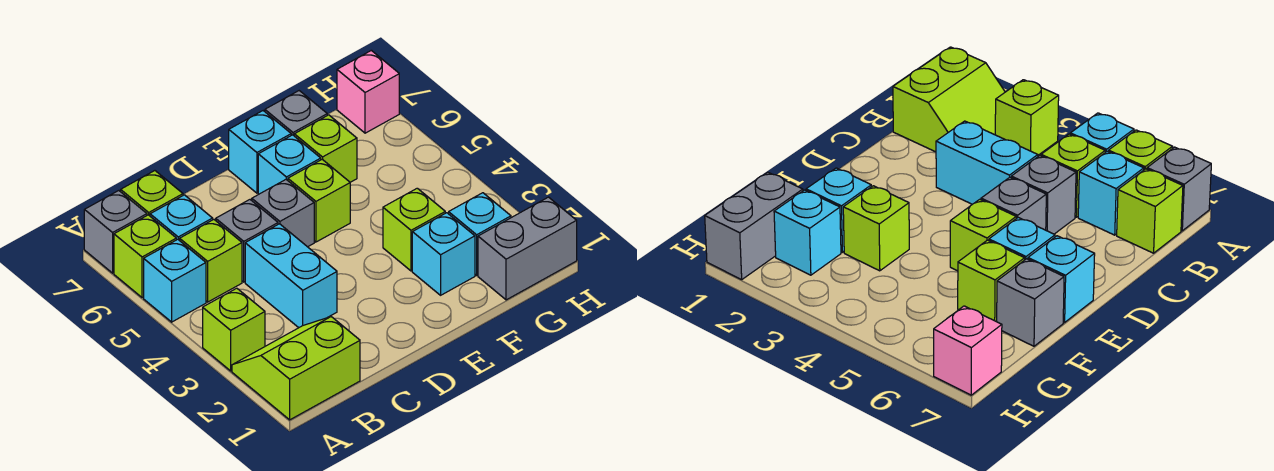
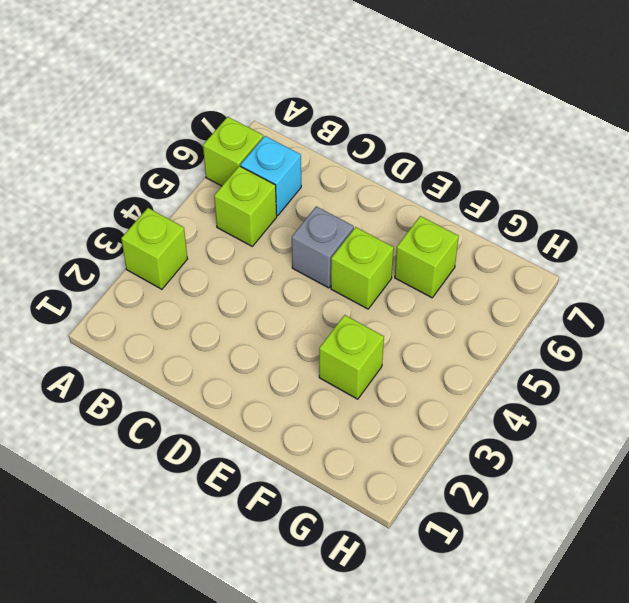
none -> lime slope A1:B2 level 1 top 1
none -> cyan brick A5 level 1
none -> grey brick A7 level 1

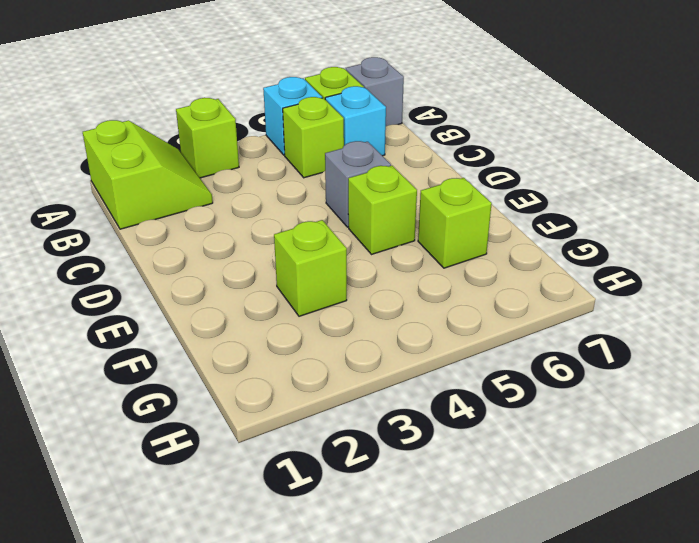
none -> lime brick B7 level 1
none -> cyan brick C3:C4 level 1
none -> grey brick C5 level 1

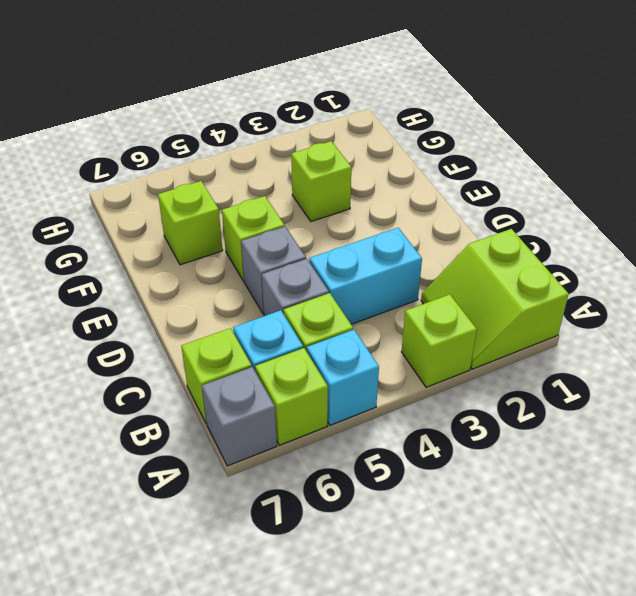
none -> cyan brick E6 level 1
none -> cyan brick E7 level 1
none -> cyan brick F2 level 1

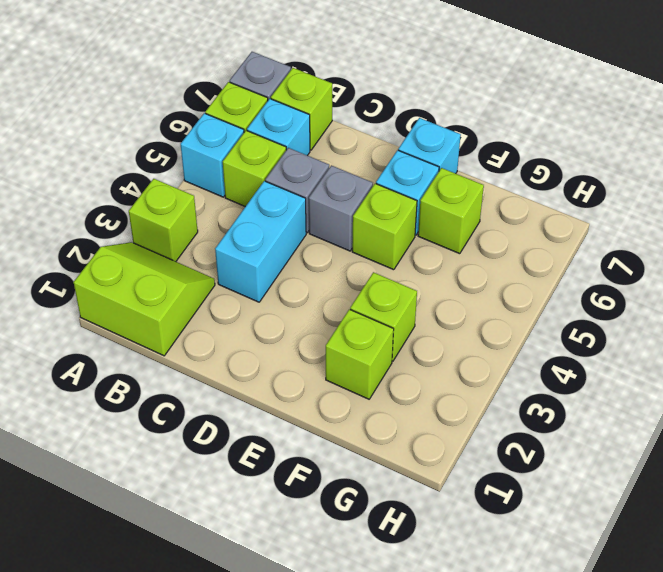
lime brick F2 level 1 -> cyan brick F2 level 1
none -> grey brick F7 level 1
none -> grey brick G1:H1 level 1
none -> cyan brick G2 level 1

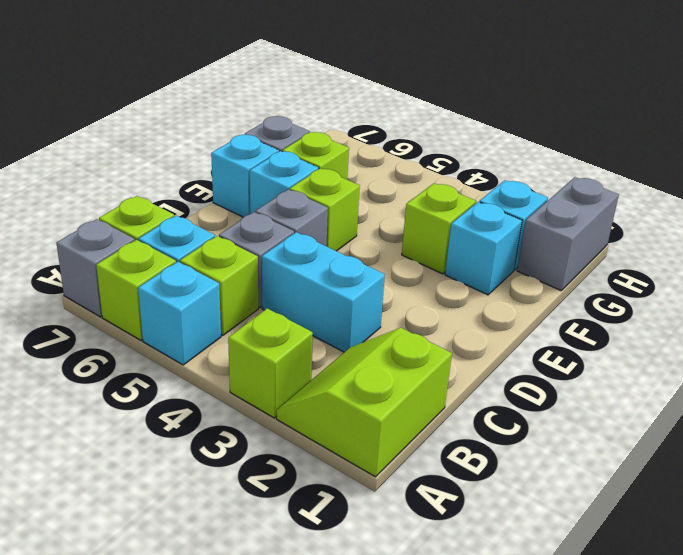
none -> pink brick H7 level 1

